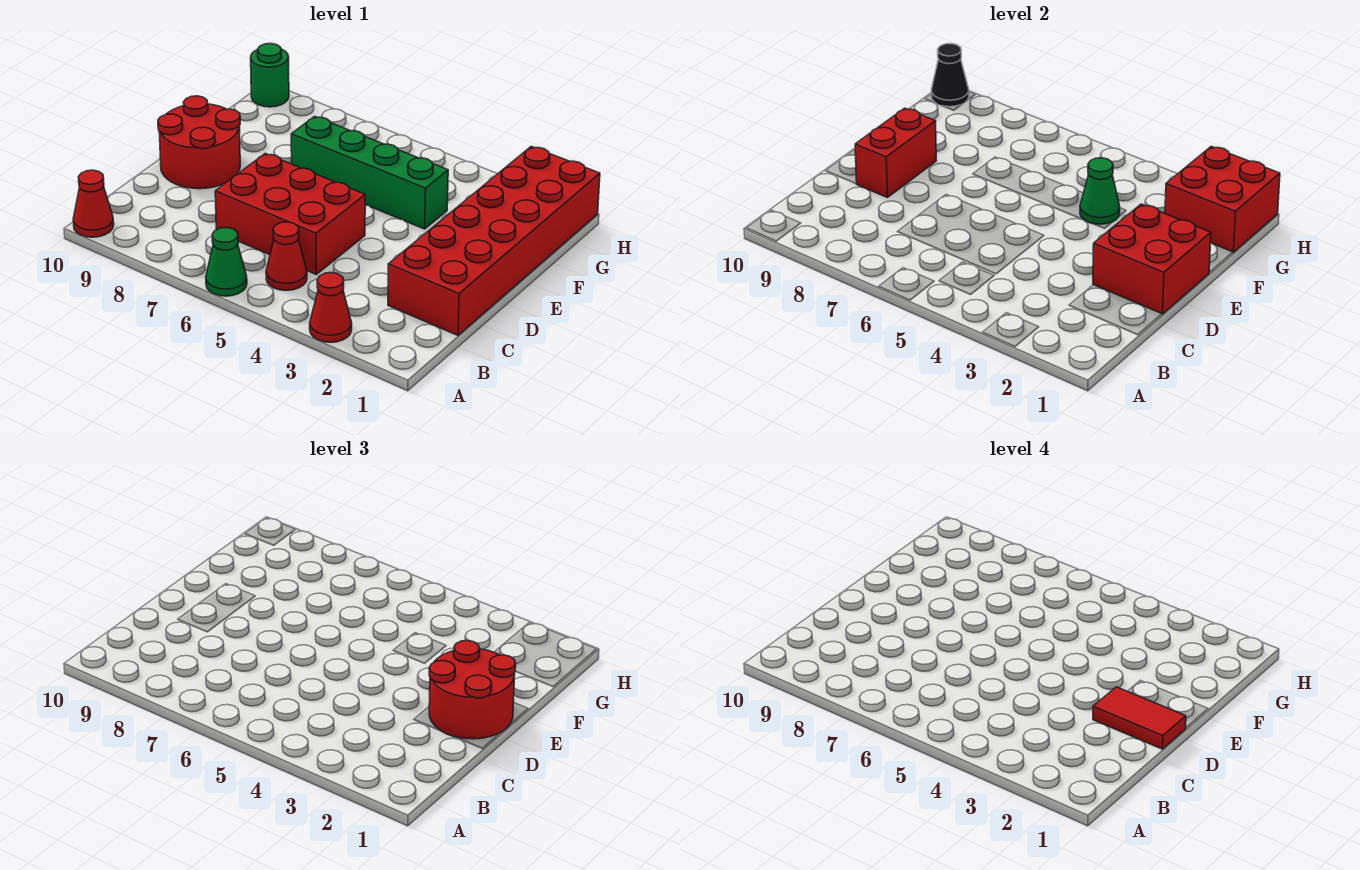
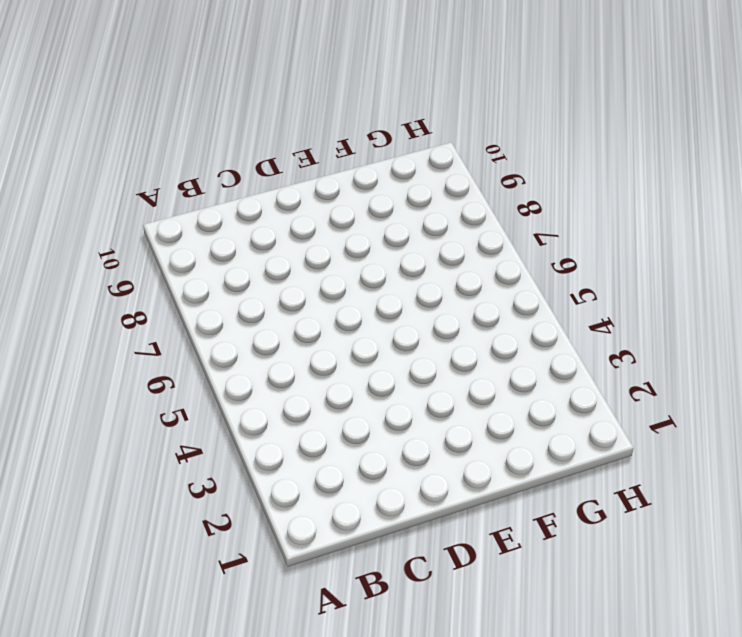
none -> red cone A3 level 1
none -> green cone A6 level 1
none -> red cone A10 level 1

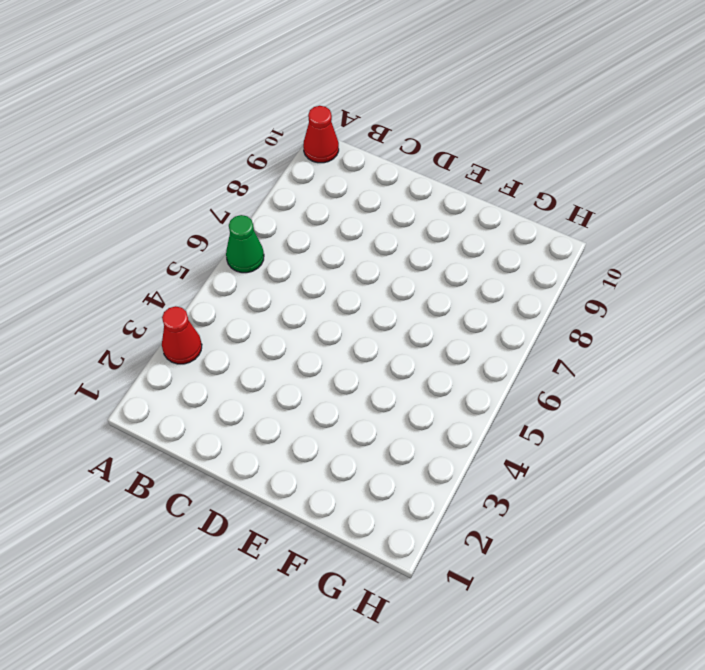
none -> red cone B5 level 1
none -> red brick C1:H2 level 1
none -> red brick C5:D7 level 1

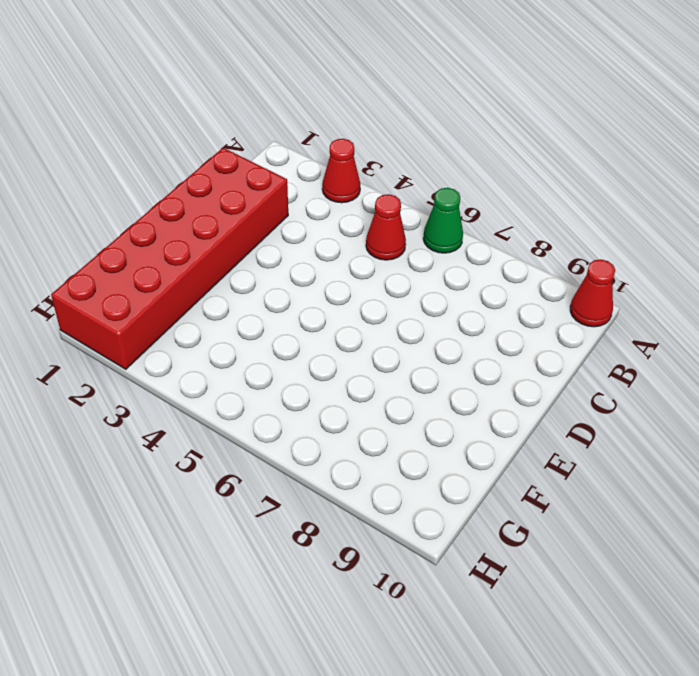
none -> red brick C5:D7 level 1
none -> red round brick D9:E10 level 1
none -> green brick F4:F7 level 1

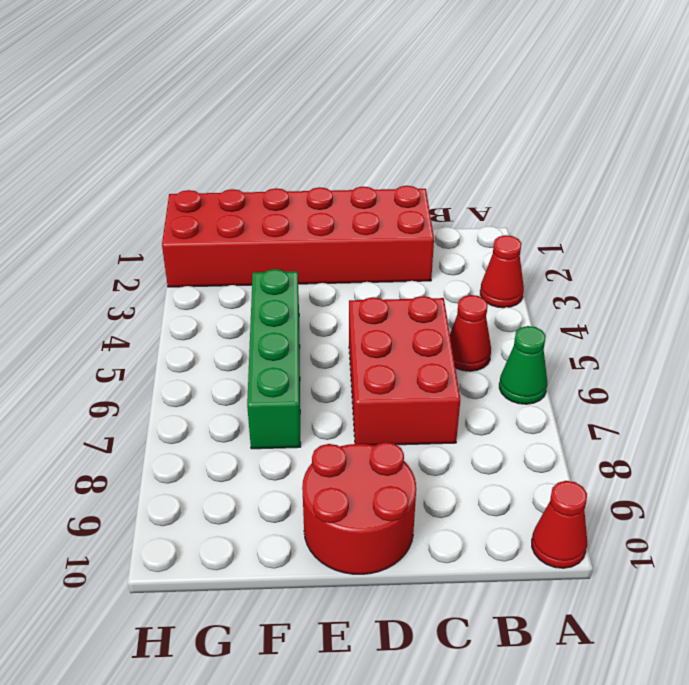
none -> green round brick H10 level 1
none -> red brick D1:E2 level 2
none -> red brick D9:E9 level 2

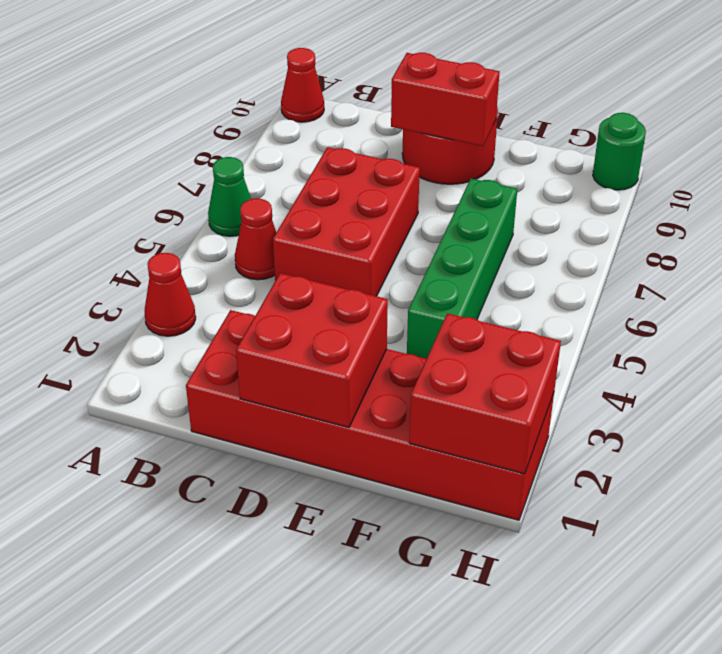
none -> green cone F4 level 2
none -> black cone H10 level 2
none -> red round brick D1:E2 level 3

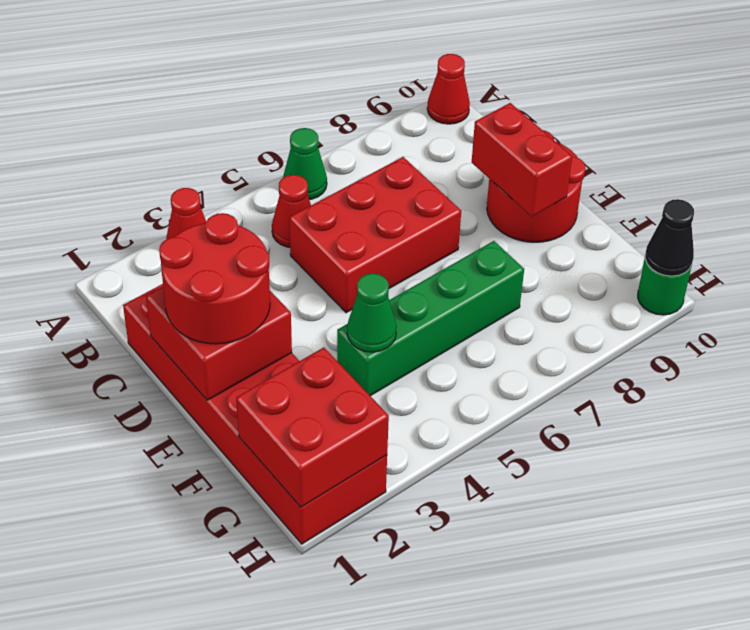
none -> red tile D1:D2 level 4

